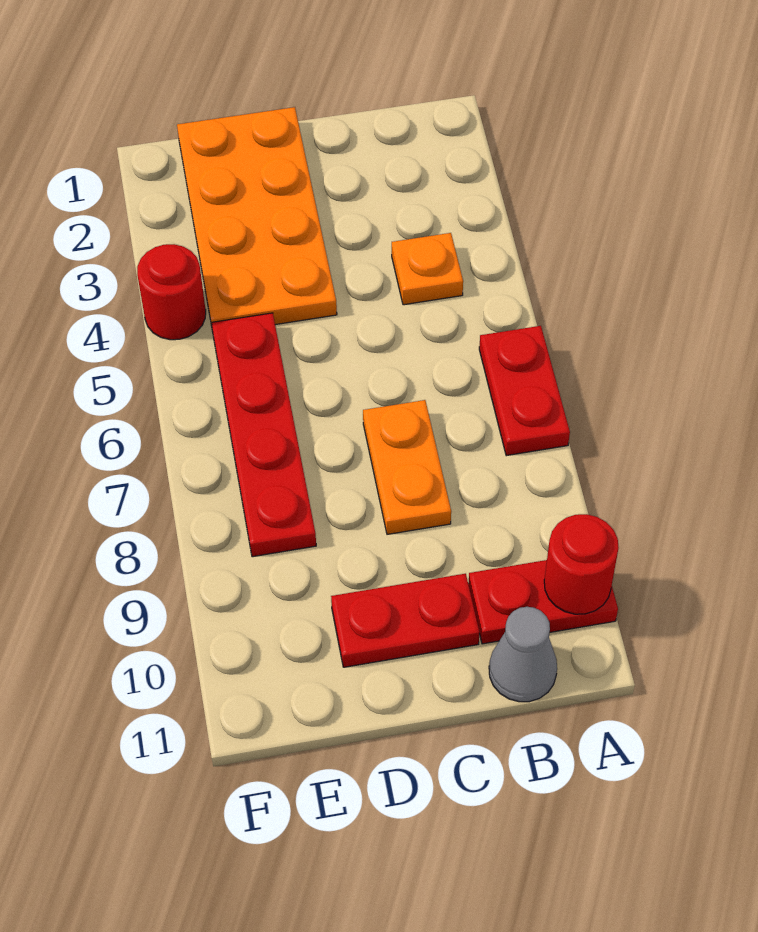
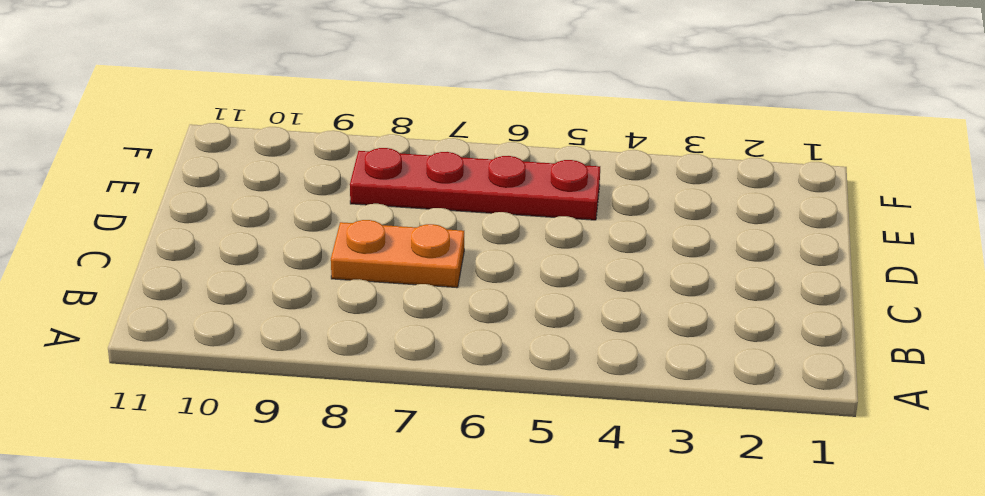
none -> red plate A6:A7 level 1
none -> red plate A10:B10 level 1

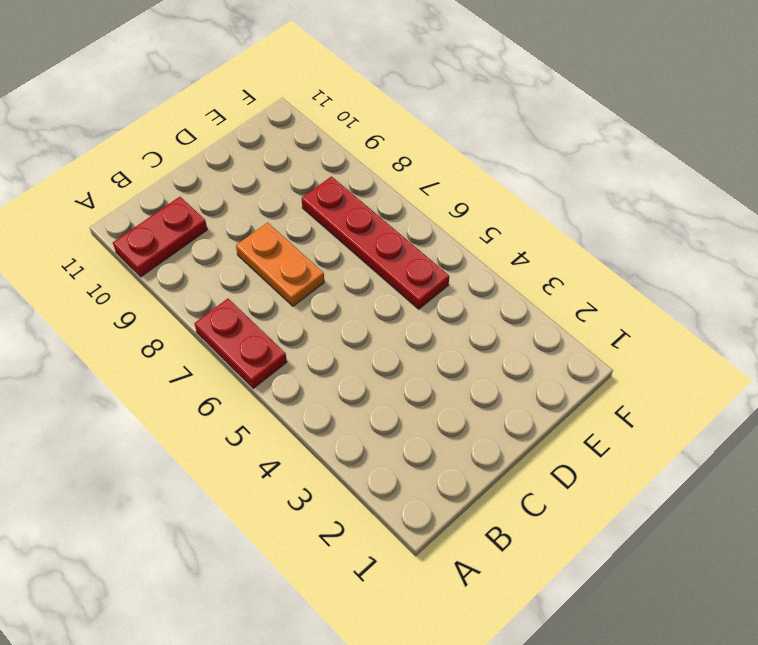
none -> orange plate B4 level 1
none -> grey cone B11 level 1

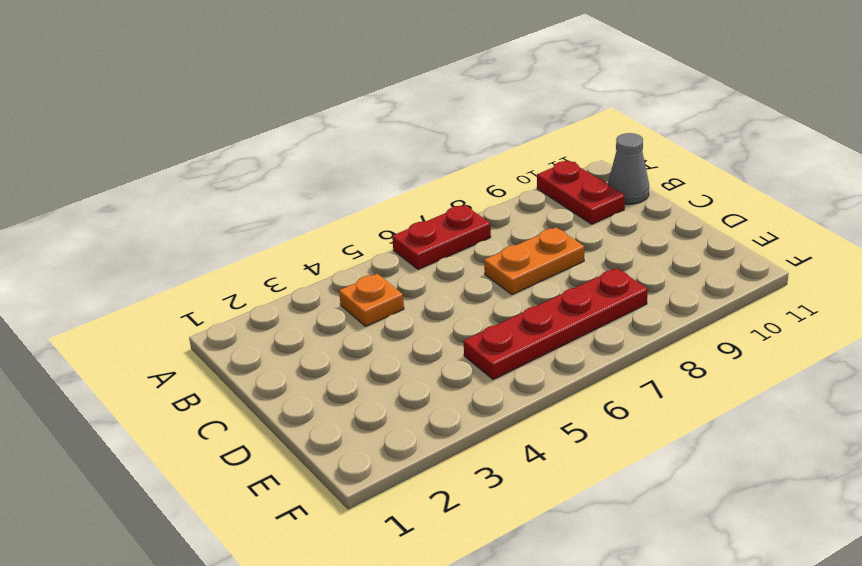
none -> red plate C10:D10 level 1
none -> orange plate D1:E4 level 1

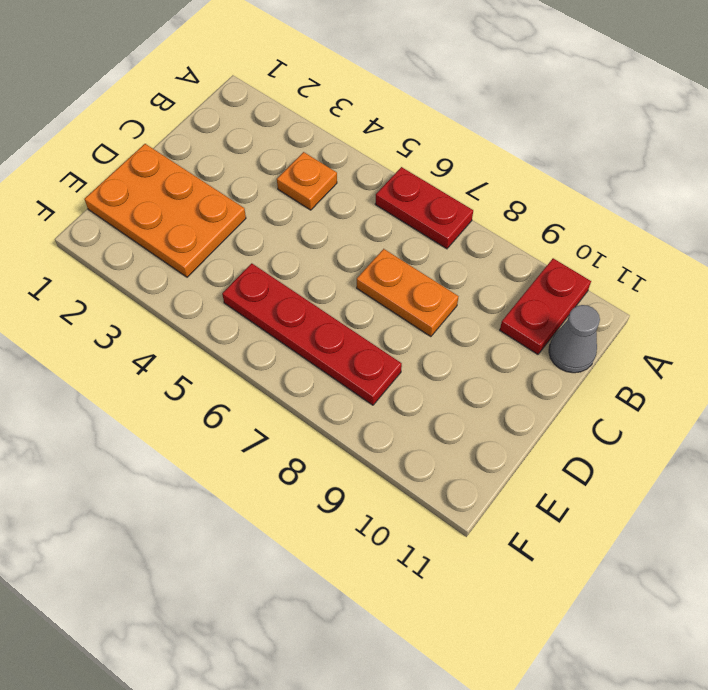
orange plate D1:E3 level 1 -> orange plate D1:E4 level 1
none -> red plate C10:D10 level 1
none -> red round brick F4 level 1

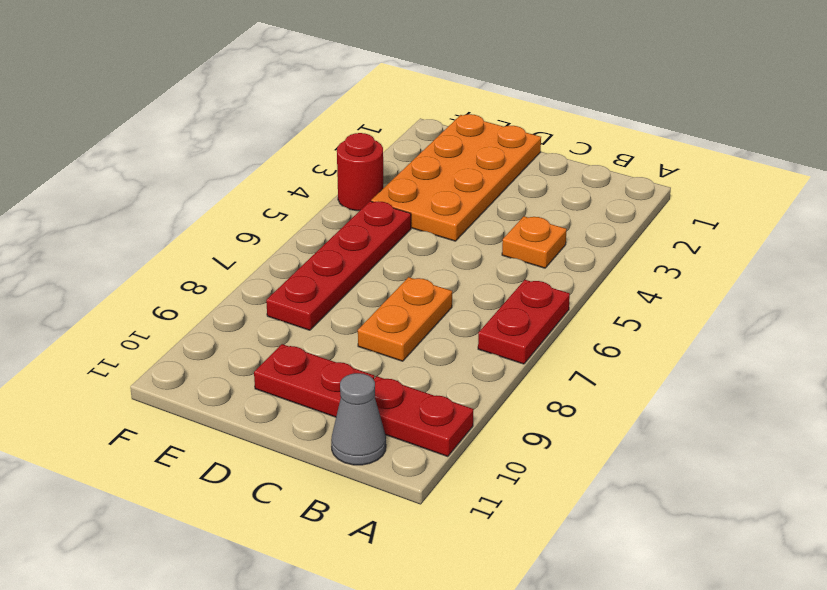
none -> red round brick A10 level 2

